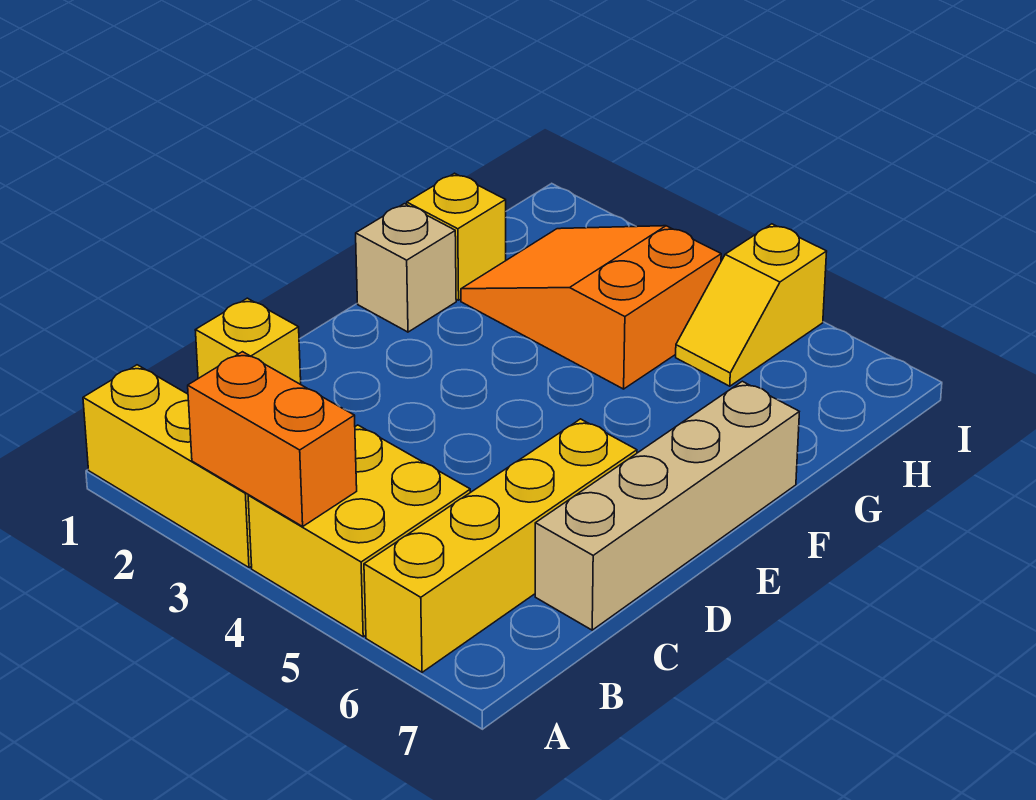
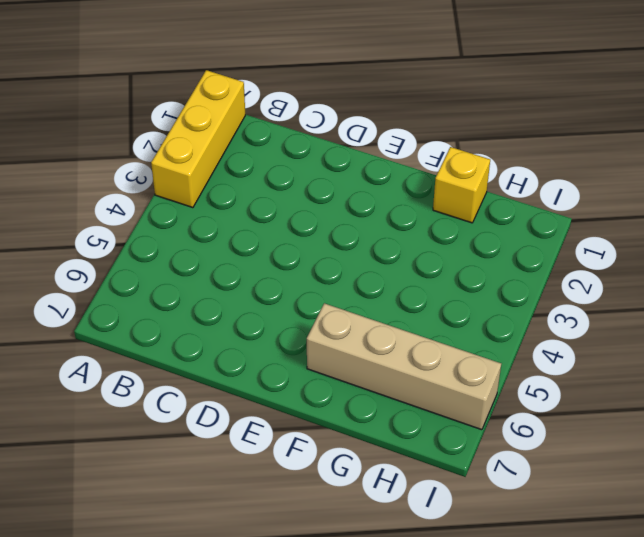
tan brick F6:I6 level 1 -> tan brick C7:F7 level 1
none -> yellow brick A4:B5 level 1
none -> yellow brick A6:D6 level 1

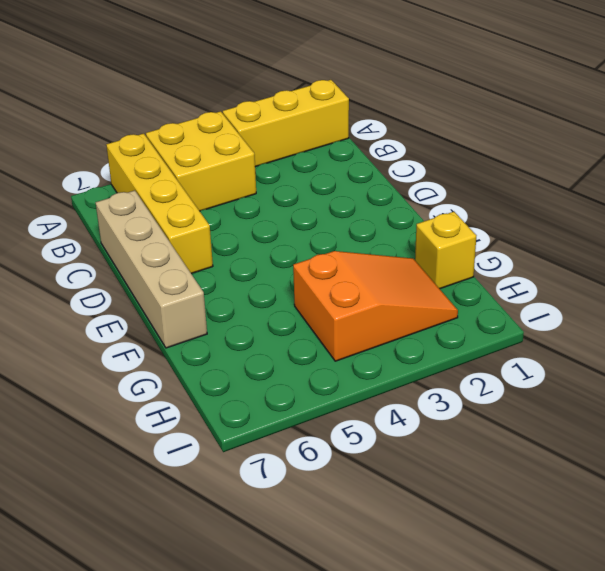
none -> yellow brick C1 level 1
none -> tan brick F1 level 1

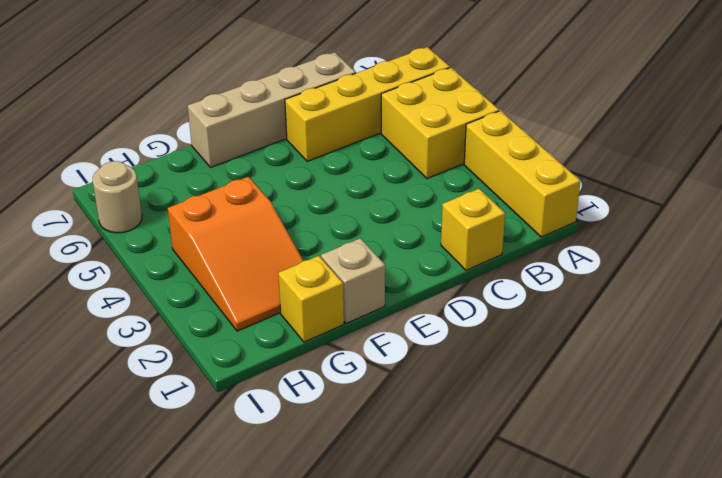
tan round brick I6 level 1 -> none
none -> yellow slope H5:I5 level 1 top I
none -> orange brick A3:A4 level 2

